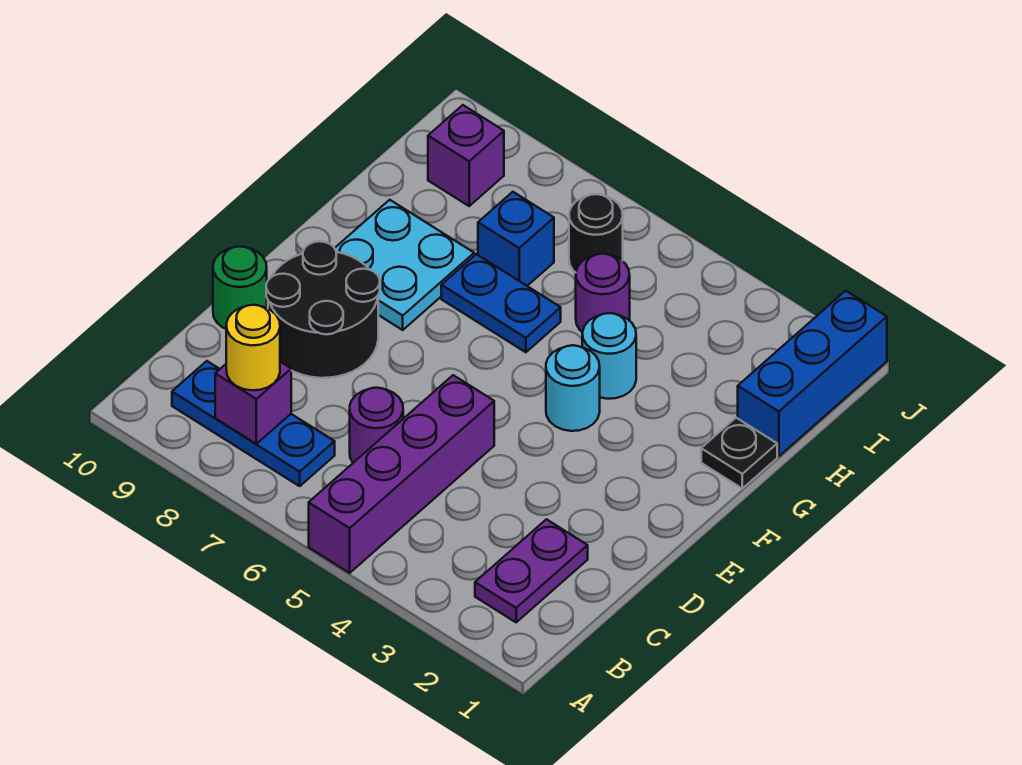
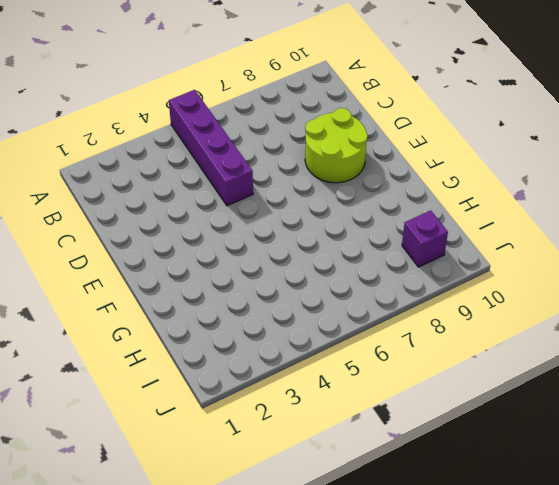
lime round brick D8:E9 level 1 -> black round brick D8:E9 level 1
none -> purple plate B2:C2 level 1
none -> blue plate B7:B9 level 1
none -> purple round brick C6 level 1

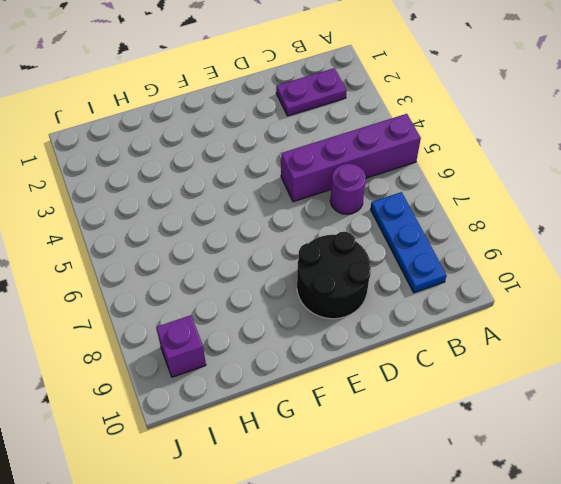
none -> green round brick D10 level 1
none -> cyan round brick F4 level 1
none -> cyan plate F8:G9 level 1

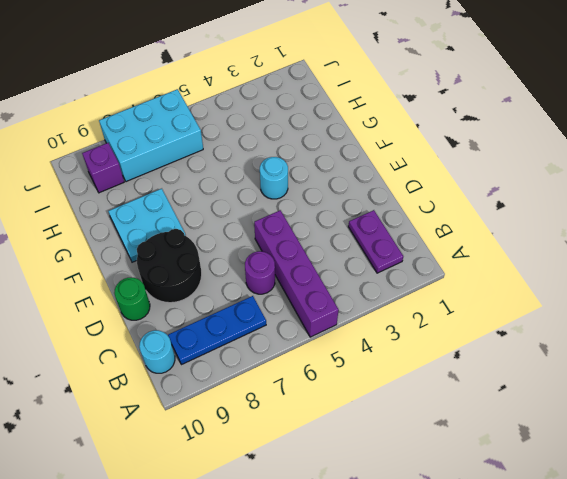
cyan round brick B10 level 1 -> cyan round brick G4 level 1
cyan brick I6:J8 level 1 -> black round brick I6 level 1
none -> black plate G1 level 1
none -> blue plate G6:G7 level 1
none -> blue brick H1:J1 level 1

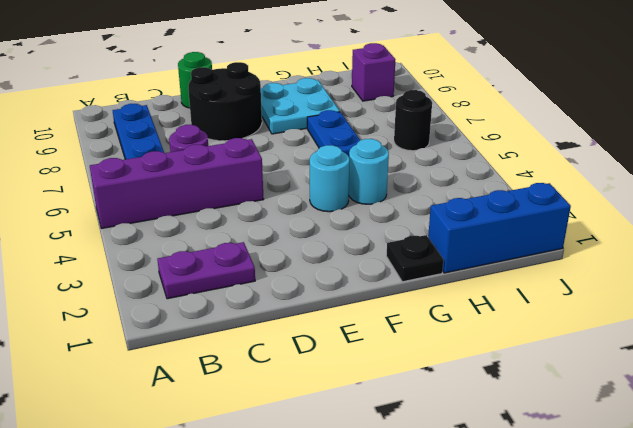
none -> purple round brick H5 level 1
none -> blue brick H7 level 1
none -> purple brick B8 level 2

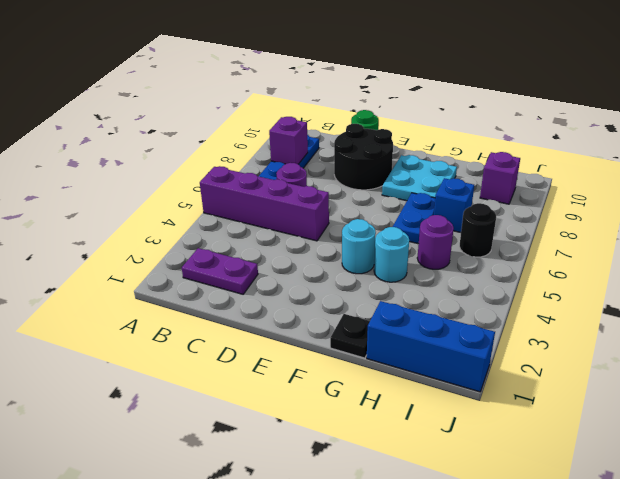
none -> yellow round brick B8 level 3

